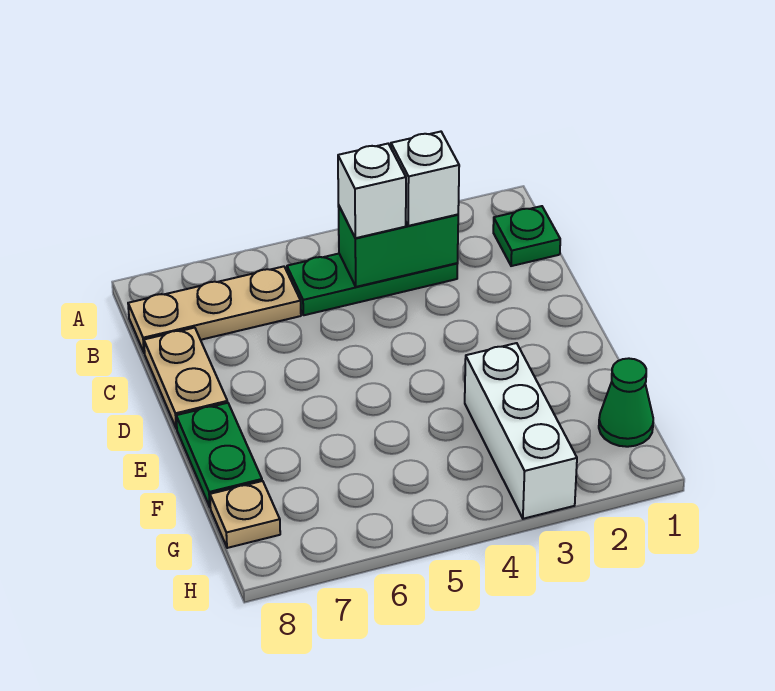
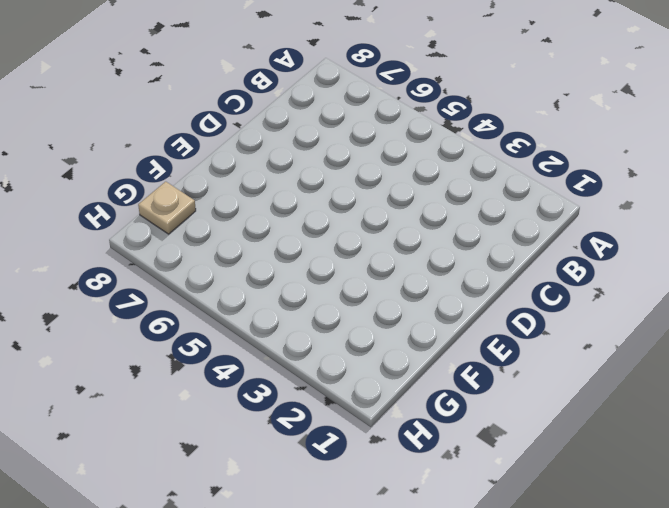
none -> green plate B1 level 1
none -> green plate B3:B5 level 1

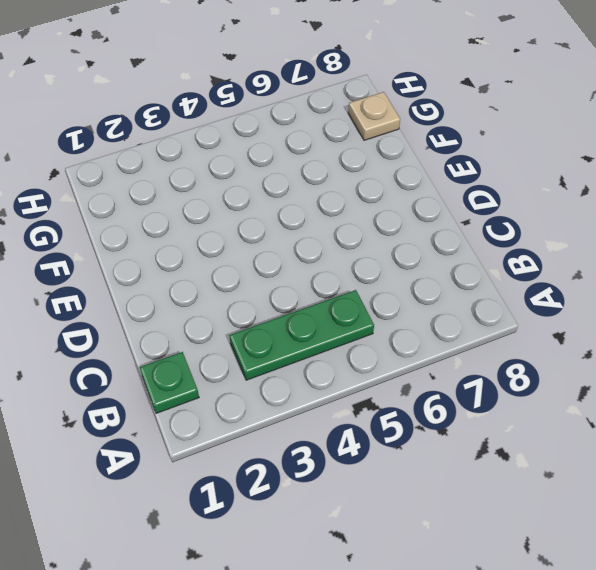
none -> tan plate B6:B8 level 1
none -> tan plate C8:D8 level 1

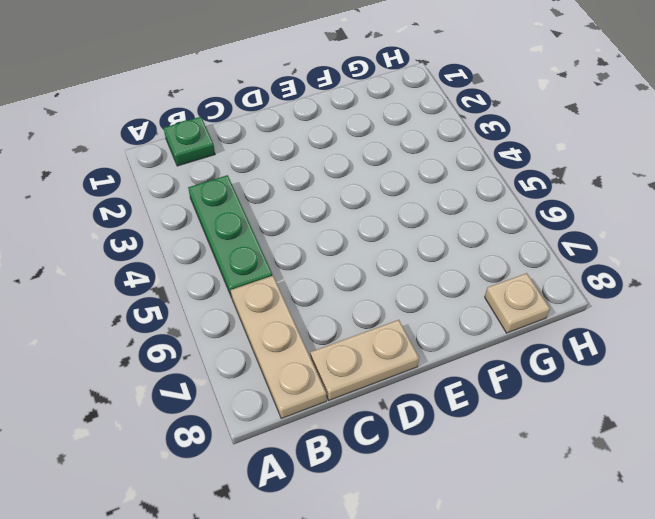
none -> green plate E8:F8 level 1
none -> white brick F3:H3 level 1

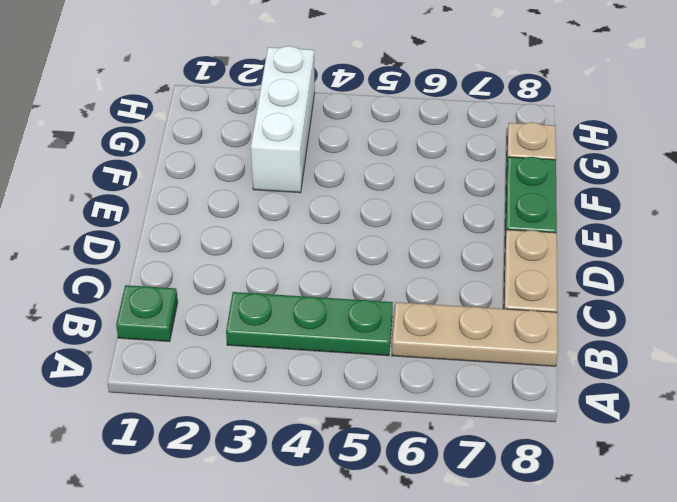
none -> green cone G1 level 1
none -> green brick B3:B4 level 2

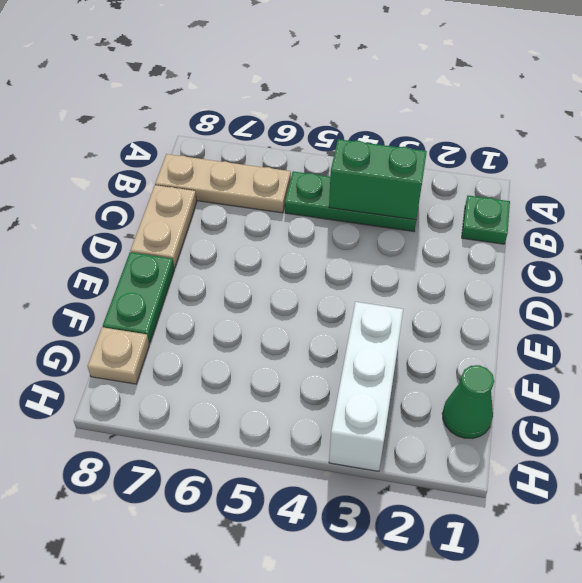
none -> white brick B3 level 3
none -> white brick B4 level 3

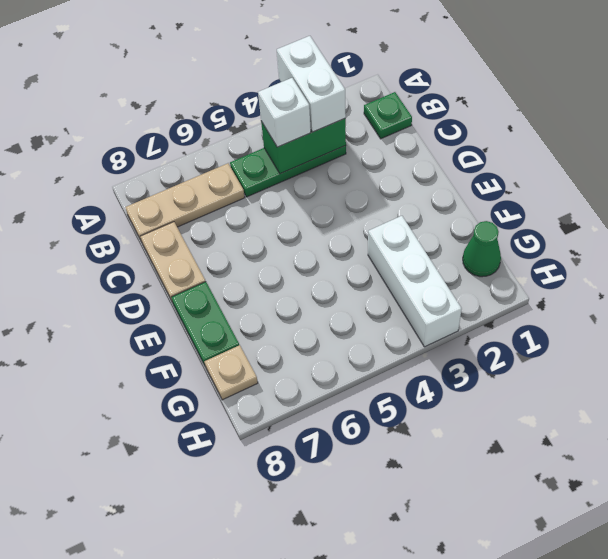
white brick A3:B3 level 3 -> white brick B3 level 3

